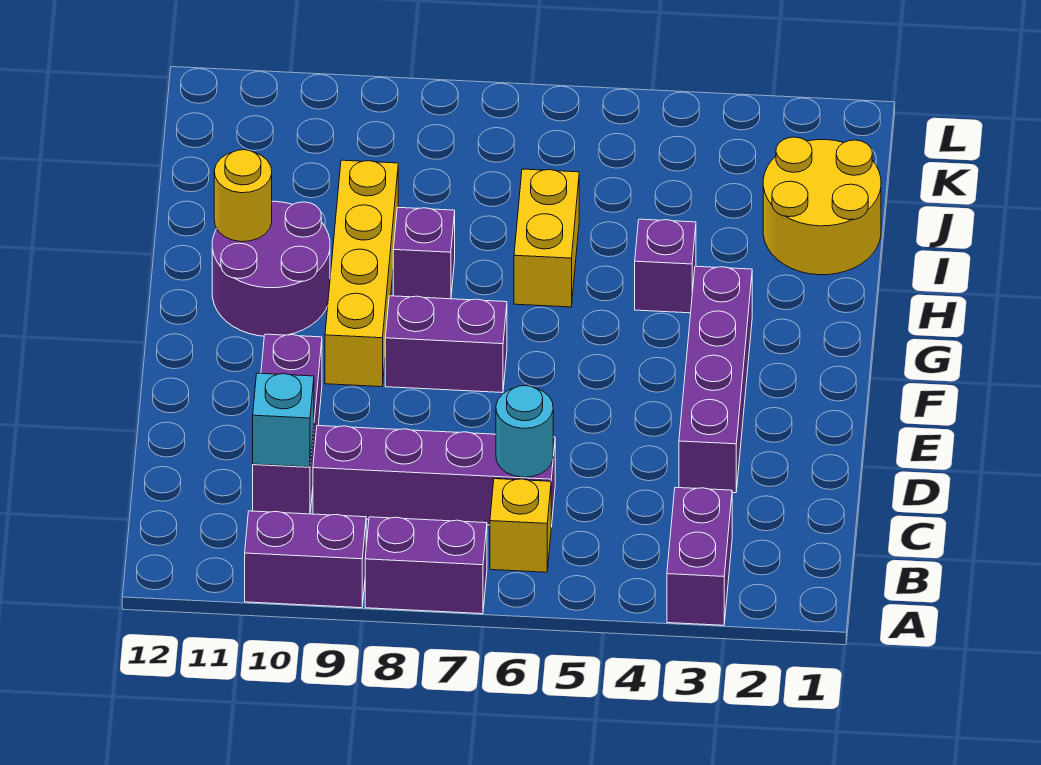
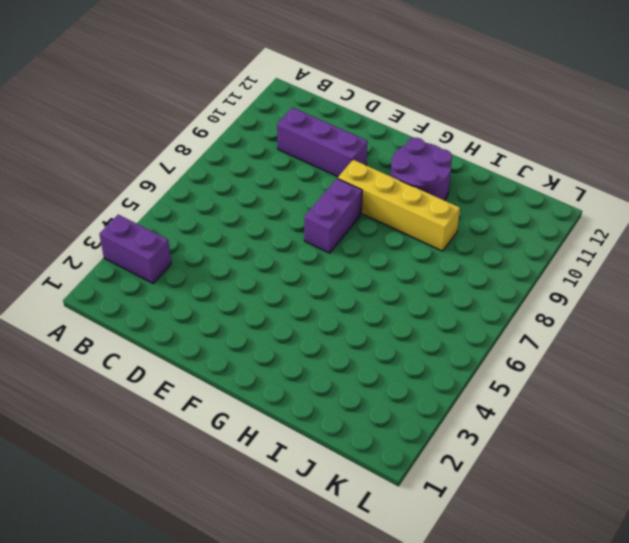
none -> purple brick A7:A8 level 1
none -> purple brick A9:A10 level 1
none -> yellow brick B6 level 1

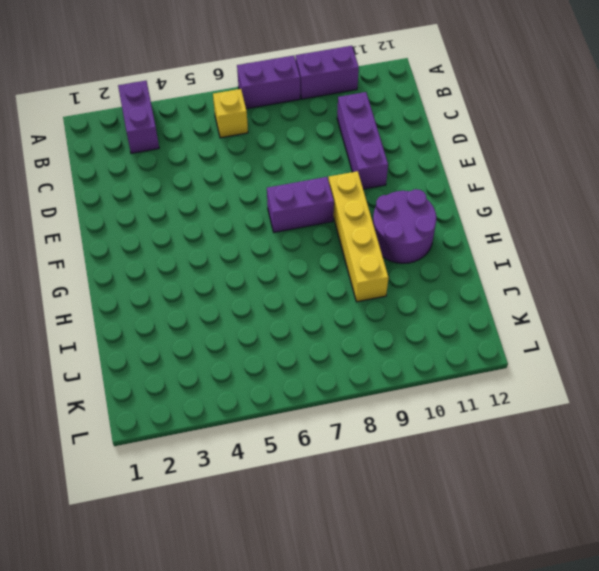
none -> purple brick C6:C9 level 1
none -> purple brick D3:G3 level 1
none -> purple brick H4 level 1

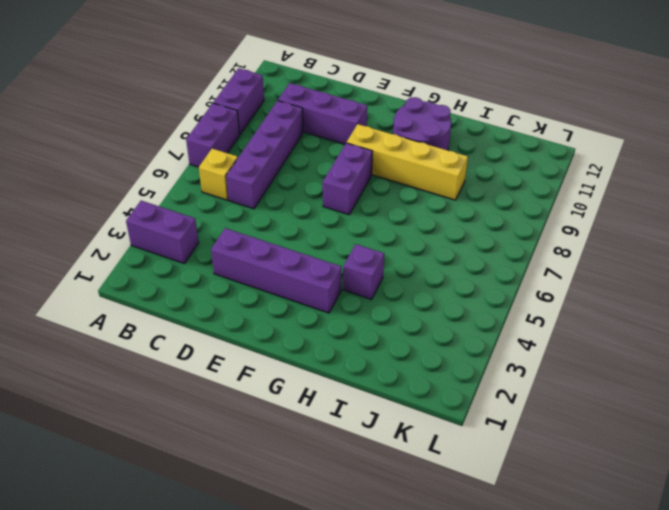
none -> yellow brick H6:I6 level 1
none -> purple brick H8 level 1
none -> yellow round brick I1:J2 level 1

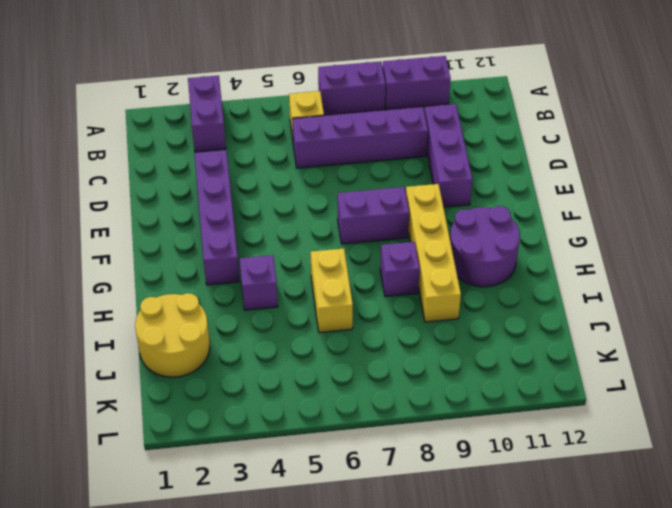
none -> cyan round brick C6 level 2
none -> cyan brick C10 level 2
none -> yellow round brick H11 level 2

